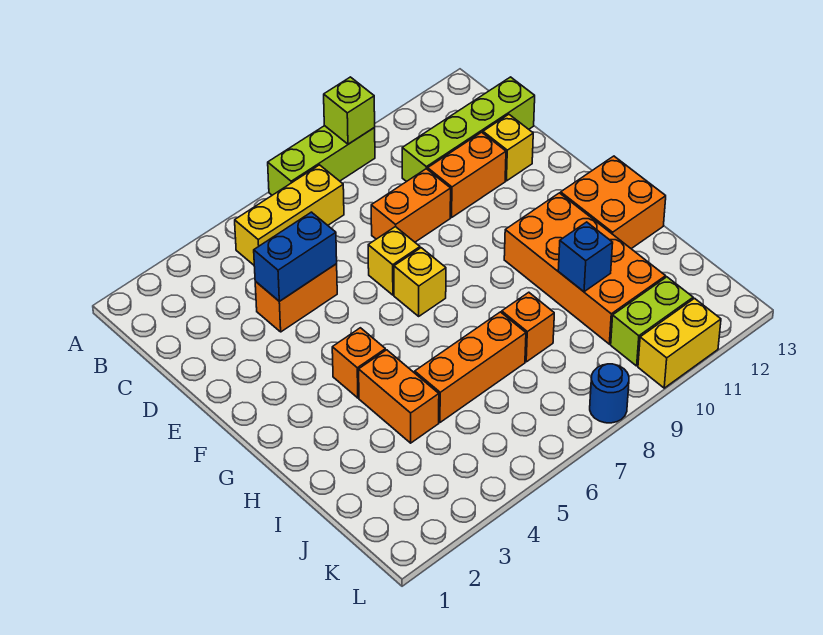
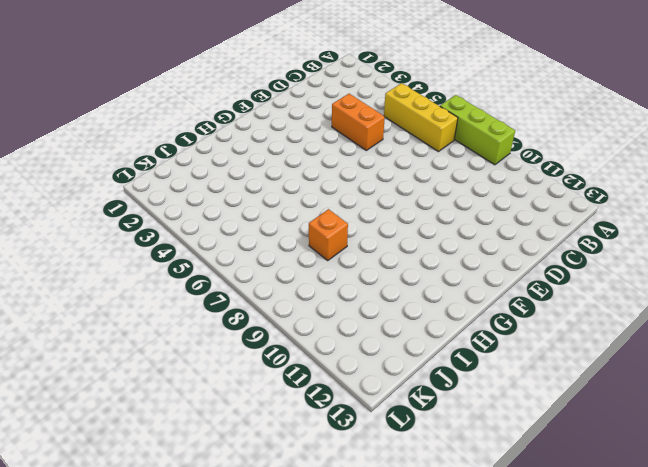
none -> lime brick C10:C13 level 1
none -> orange brick D8:D9 level 1
none -> orange brick D10:D11 level 1

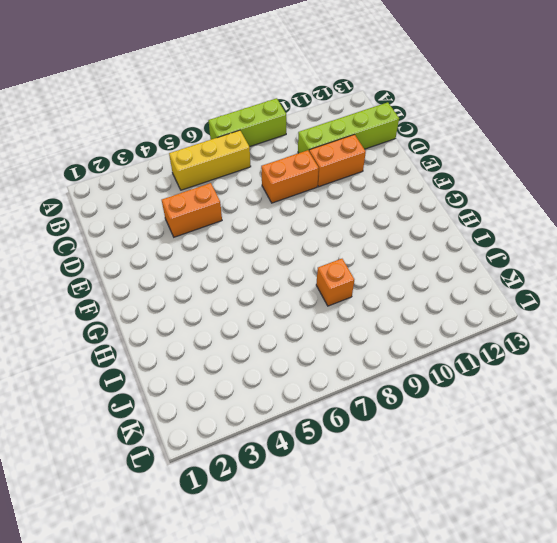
none -> yellow brick D12 level 1
none -> yellow brick E7 level 1
none -> yellow brick F7 level 1

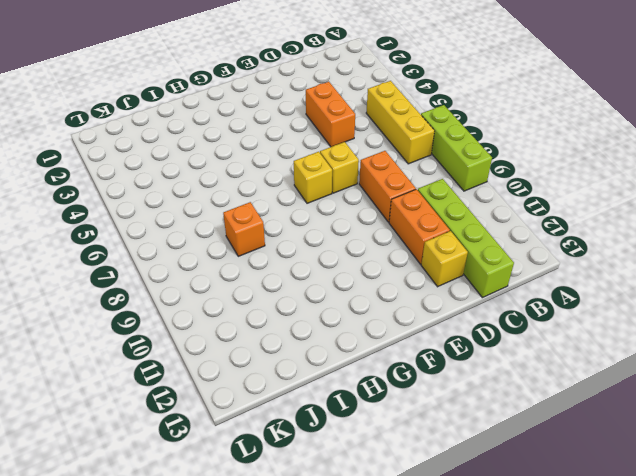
none -> orange brick G4 level 1
none -> orange brick G10:J11 level 1
none -> orange brick G12:H13 level 1

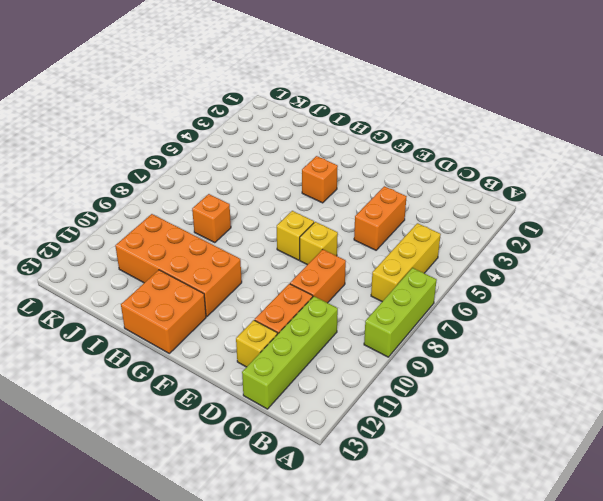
none -> orange brick H4:I4 level 1
none -> orange brick I5:I7 level 1
none -> lime brick K10:K11 level 1

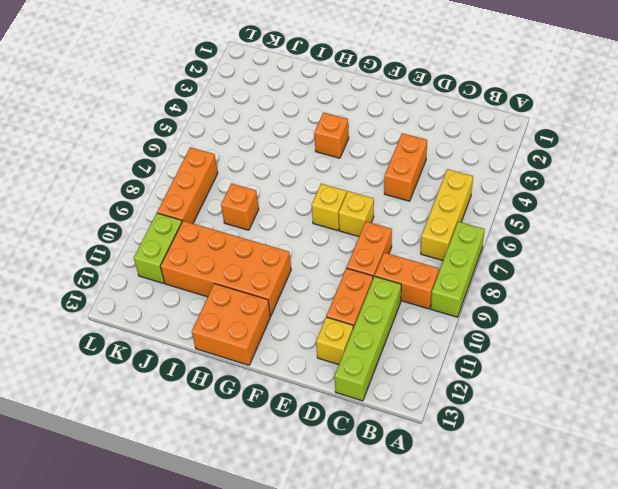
orange brick B9:C9 level 1 -> orange brick H4:I4 level 1
orange brick K7:K9 level 1 -> orange brick I5:I7 level 1
none -> blue round brick L8 level 1
none -> yellow brick L10:L11 level 1
none -> lime brick A9 level 2

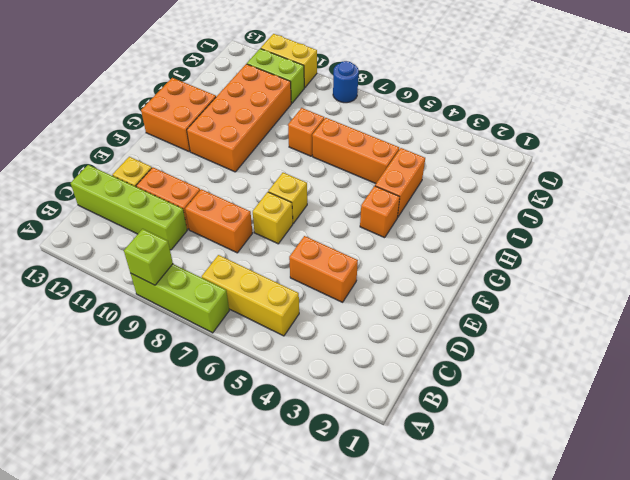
none -> blue brick D4:D5 level 2
none -> blue brick I10 level 2

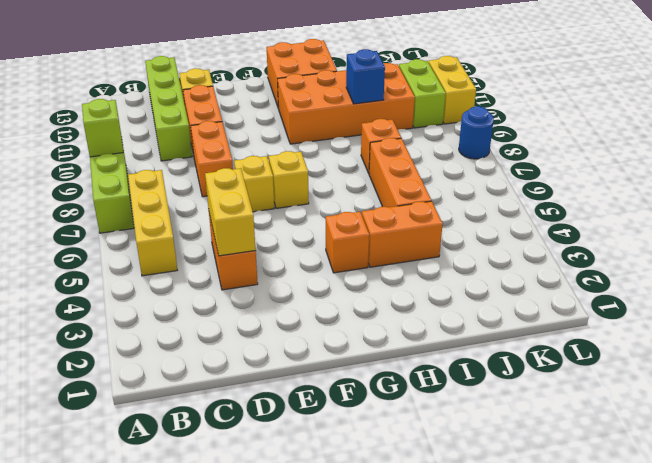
yellow brick D4:D5 level 2 -> blue brick D4:D5 level 2

